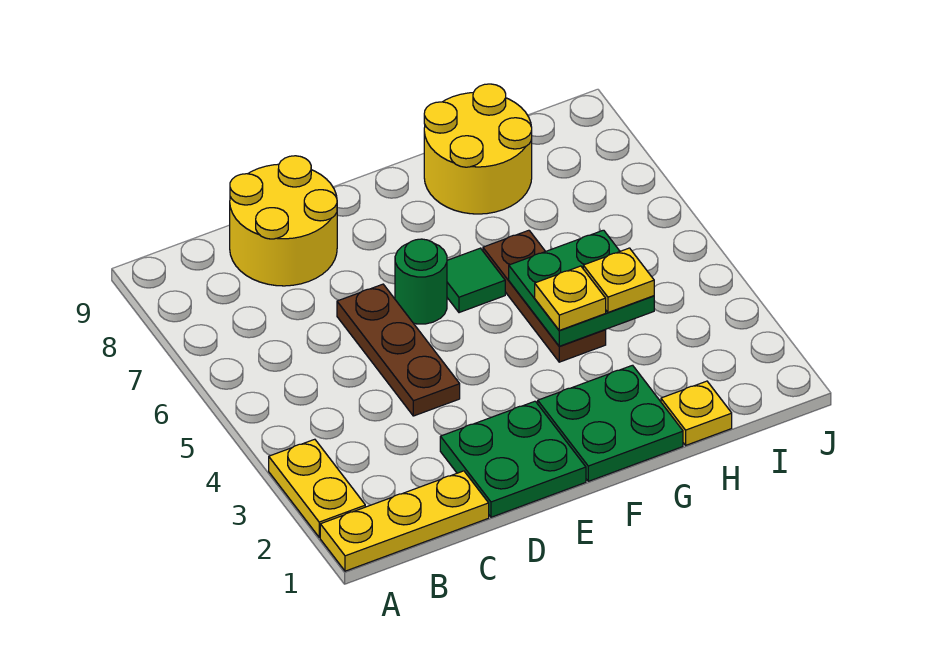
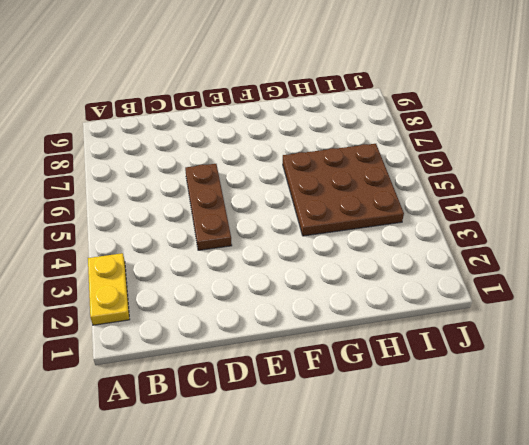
brown plate G4:I6 level 1 -> brown plate G4:G6 level 1
none -> yellow plate A1:C1 level 1
none -> yellow round brick C8:D9 level 1
none -> green plate D1:E2 level 1

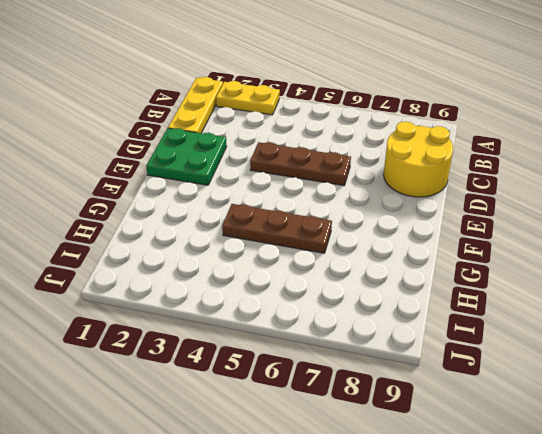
none -> green round brick E6 level 1
none -> green plate F1:G2 level 1
none -> green tile F6 level 1

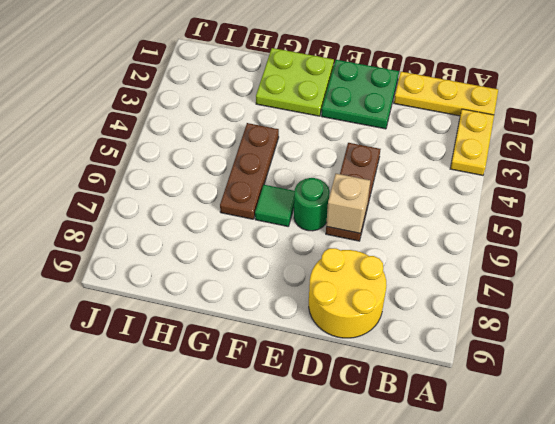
tan brick D6 level 2 -> none
lime plate F1:G2 level 1 -> green plate F1:G2 level 1
none -> yellow round brick G8:H9 level 1
none -> yellow plate H1 level 1
none -> green plate G4:H5 level 2

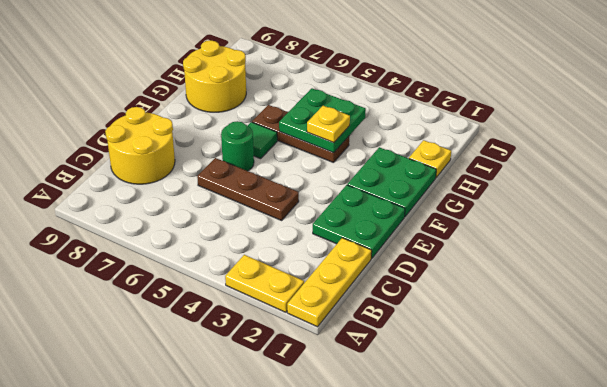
none -> yellow plate H4 level 3

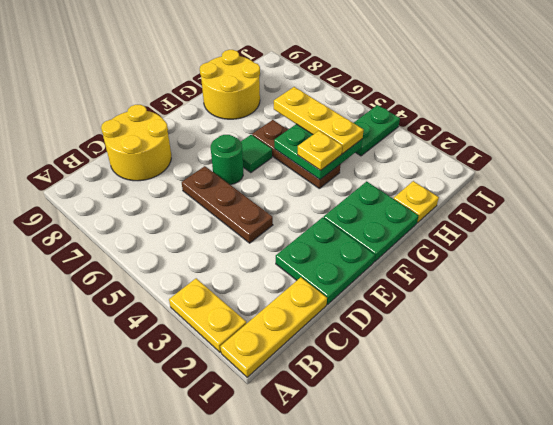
yellow plate H4:H6 level 3 -> yellow plate H4 level 3
green plate I4:J4 level 1 -> none

